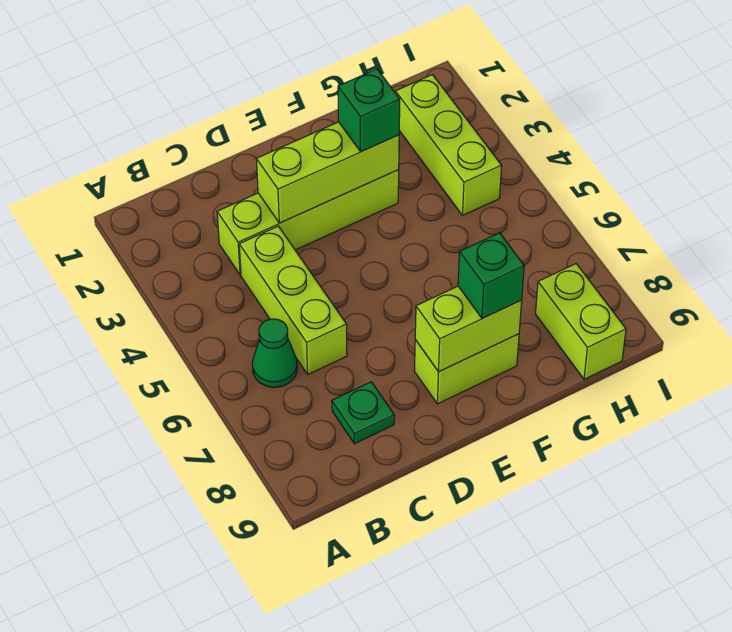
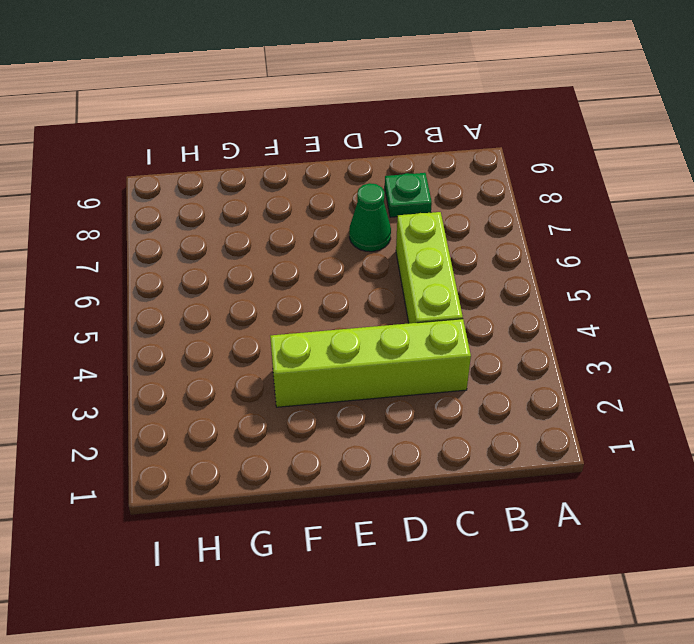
green cone D7 level 1 -> green cone B6 level 1
none -> lime brick E8:F8 level 1
none -> lime brick H2:H4 level 1

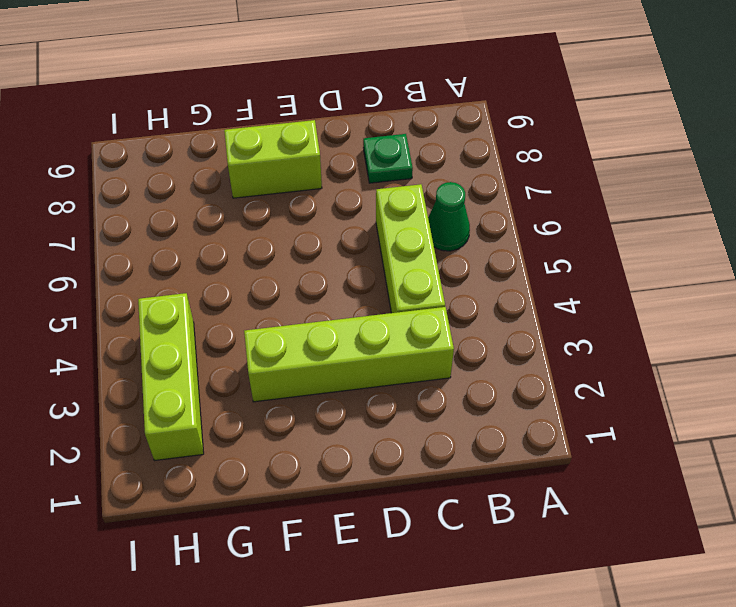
none -> lime brick H8:H9 level 1
none -> lime brick D3:F3 level 2

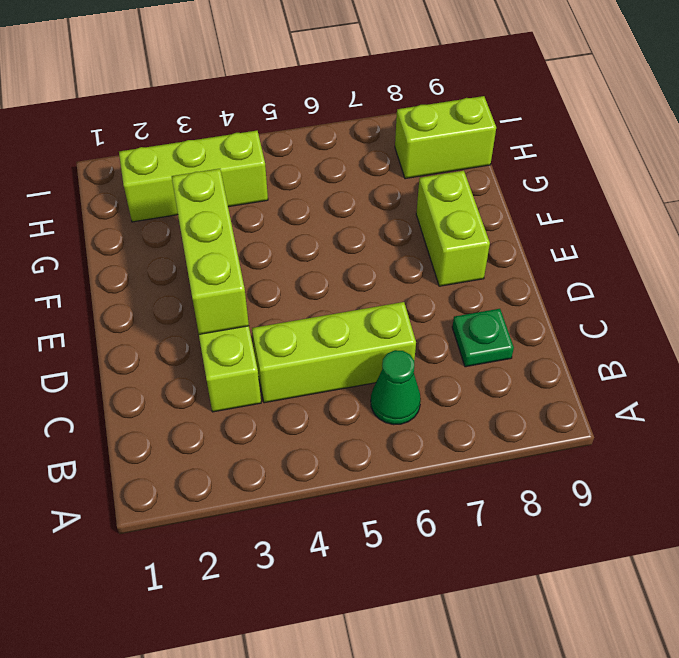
none -> lime brick E8:F8 level 2
none -> green brick F3 level 3

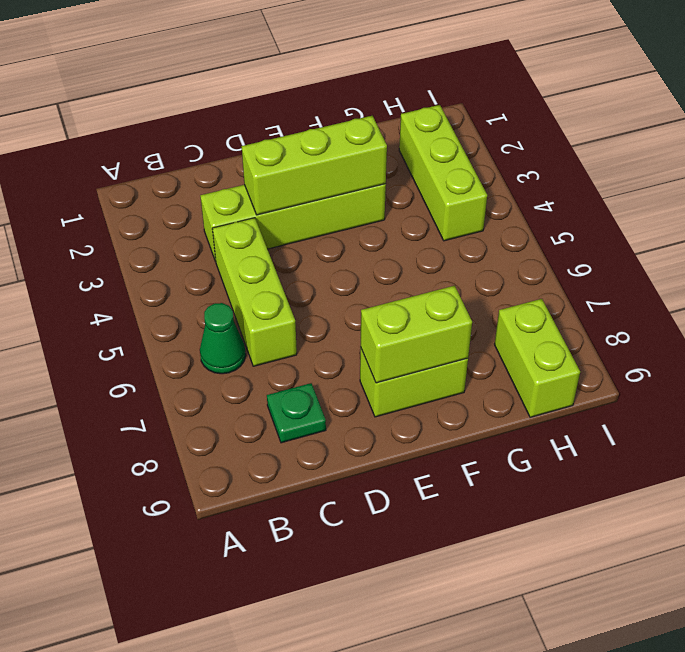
none -> green brick F3 level 3
none -> green brick F8 level 3

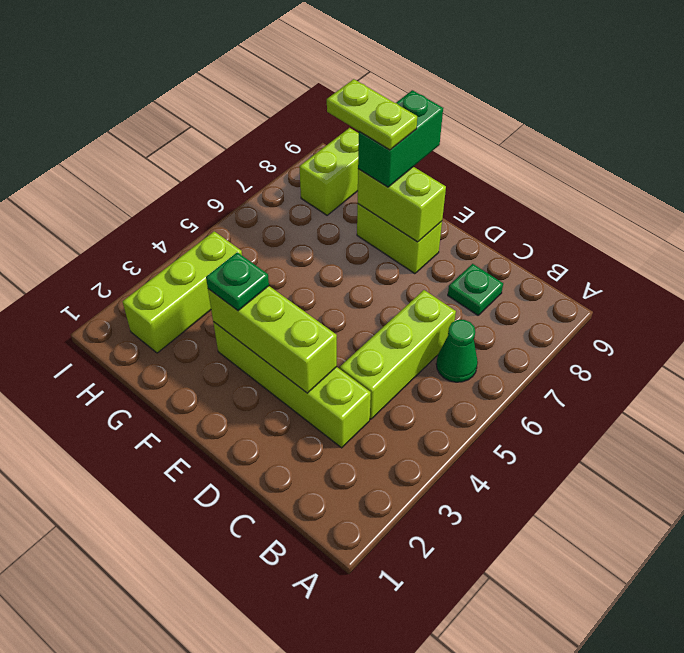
green plate F3 level 3 -> green brick F3 level 3
green brick F8:F9 level 3 -> green brick F8 level 3
lime plate F8:G8 level 4 -> none

